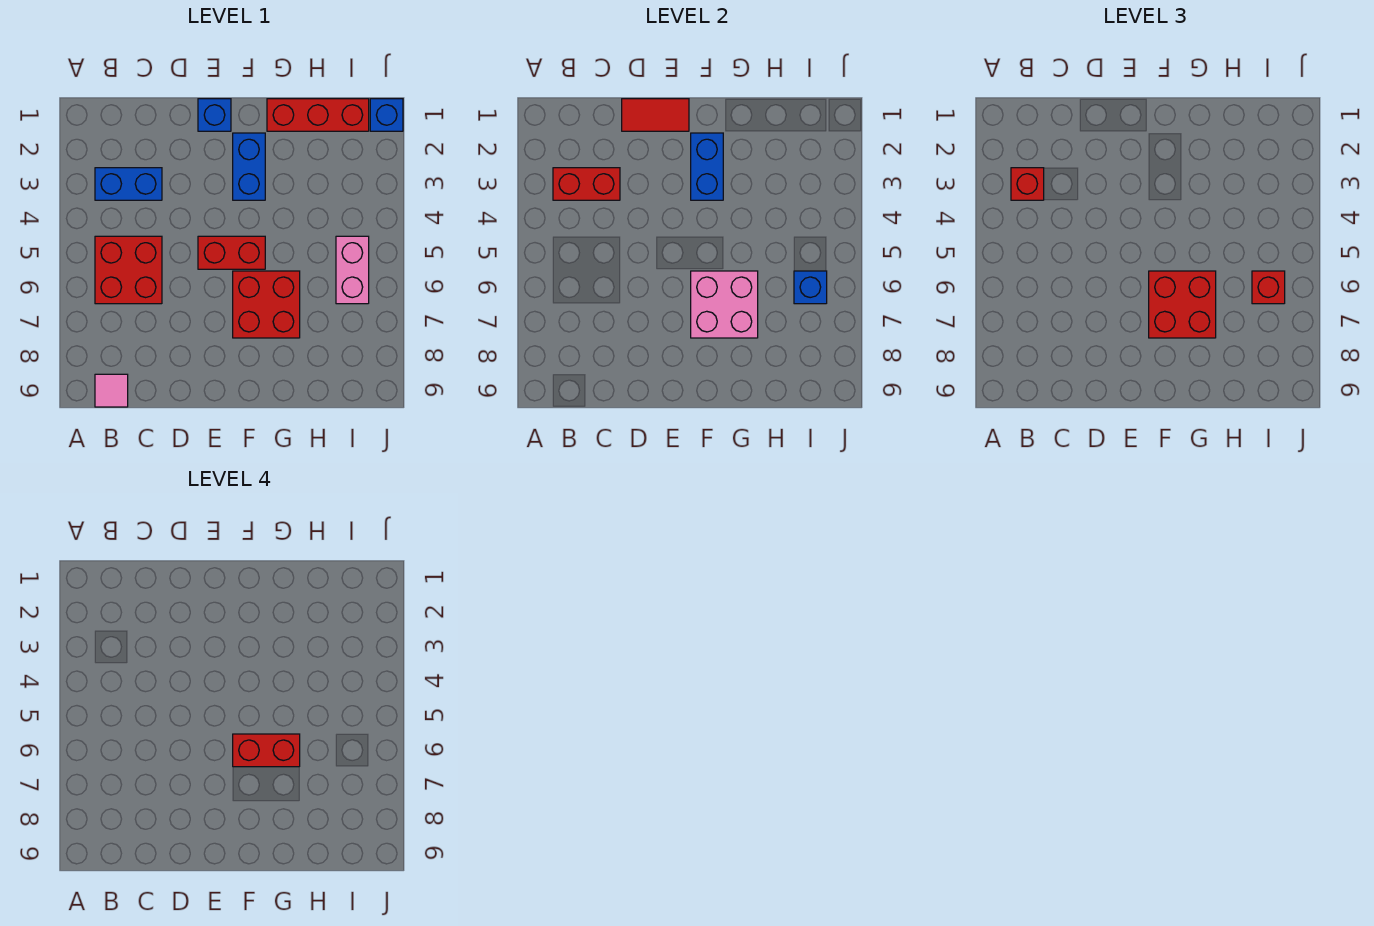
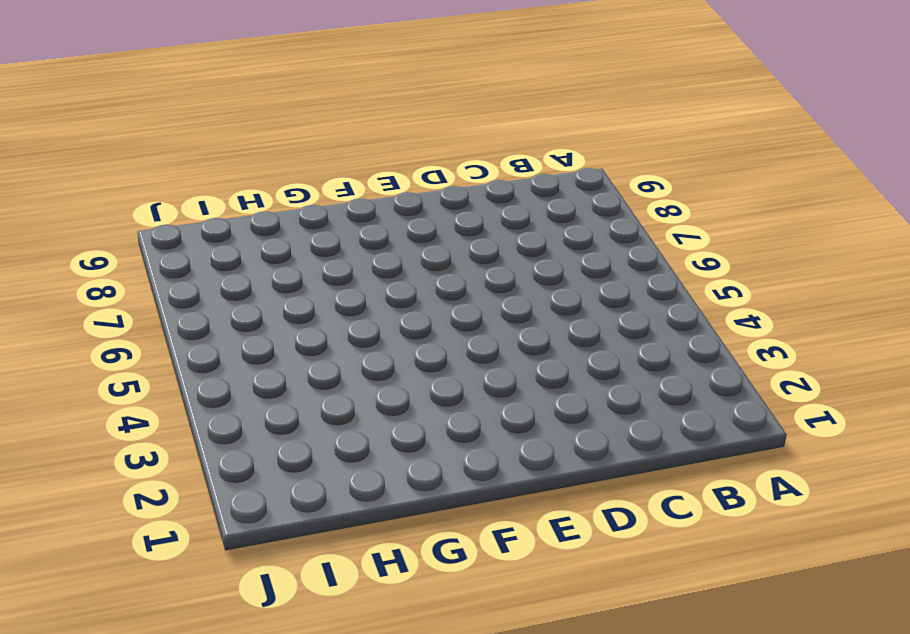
none -> blue brick B3:C3 level 1
none -> red brick B5:C6 level 1
none -> pink tile B9 level 1

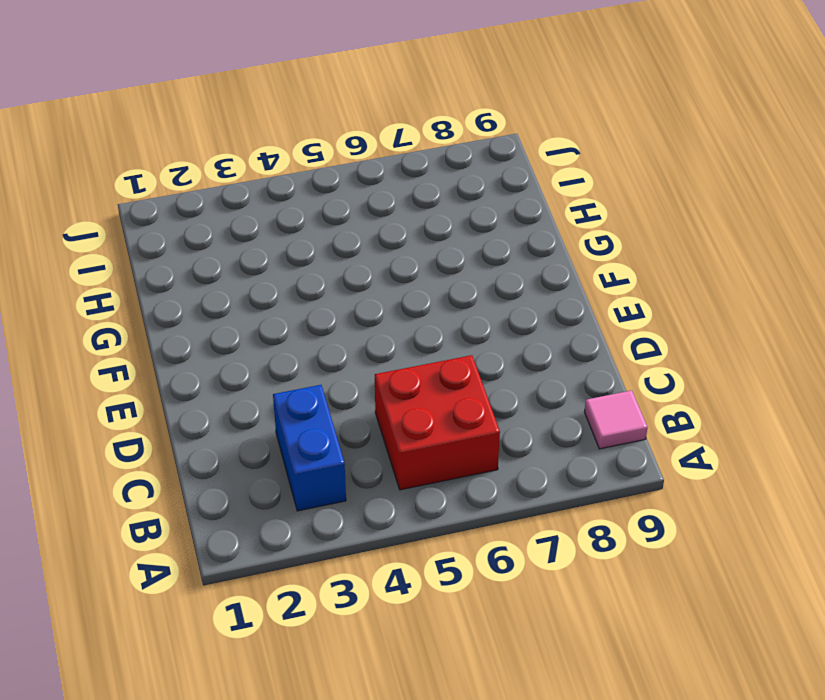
none -> blue brick E1 level 1
none -> red brick E5:F5 level 1
none -> blue brick F2:F3 level 1

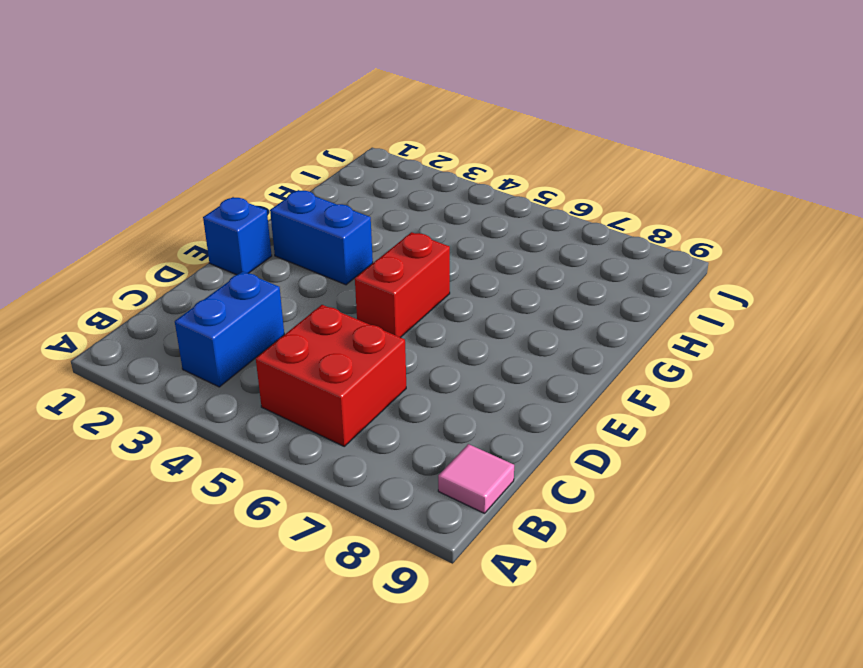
none -> red brick F6:G7 level 1
none -> red brick G1:I1 level 1
none -> pink brick I5:I6 level 1

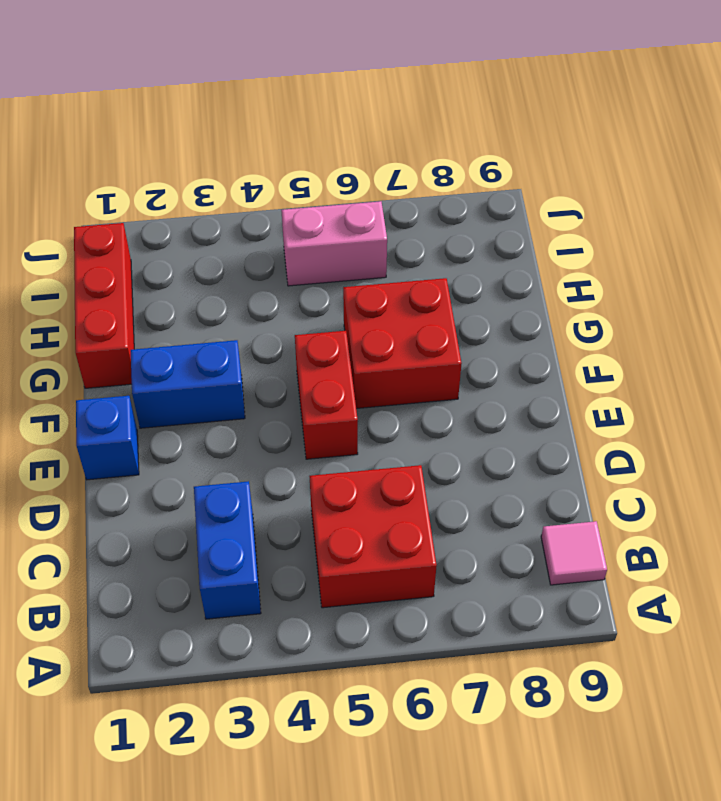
none -> blue brick J1 level 1
none -> red brick B3:C3 level 2
none -> red tile D1:E1 level 2

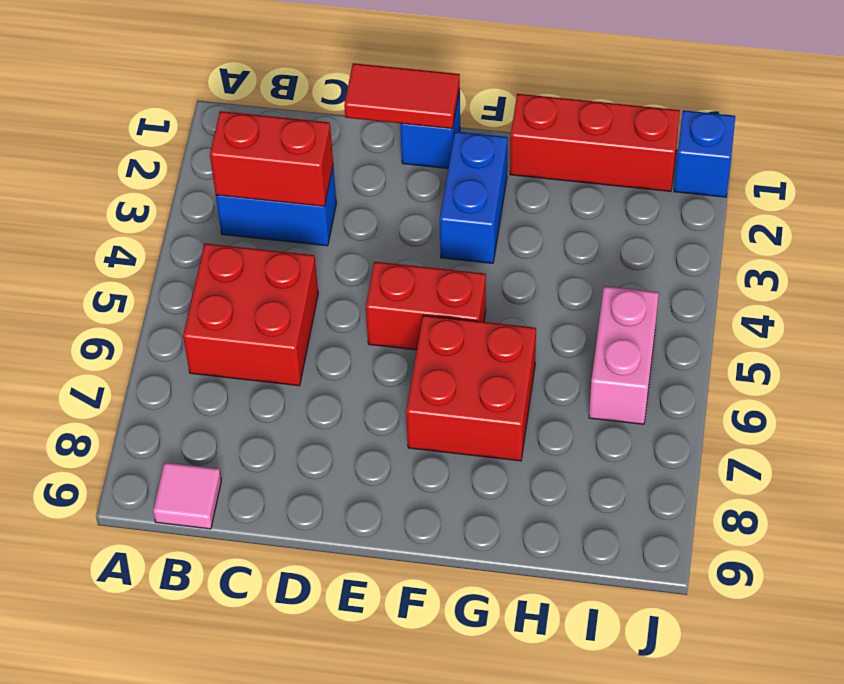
none -> blue brick F2:F3 level 2
none -> pink brick F6:G7 level 2
none -> blue brick I6 level 2

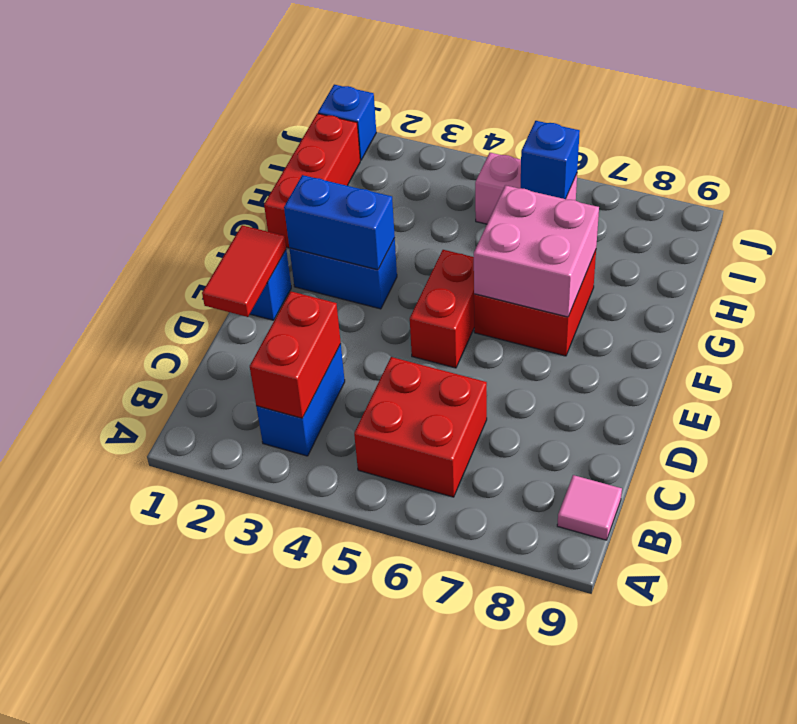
none -> red brick B3 level 3
none -> red brick F6:G7 level 3
none -> red brick I6 level 3

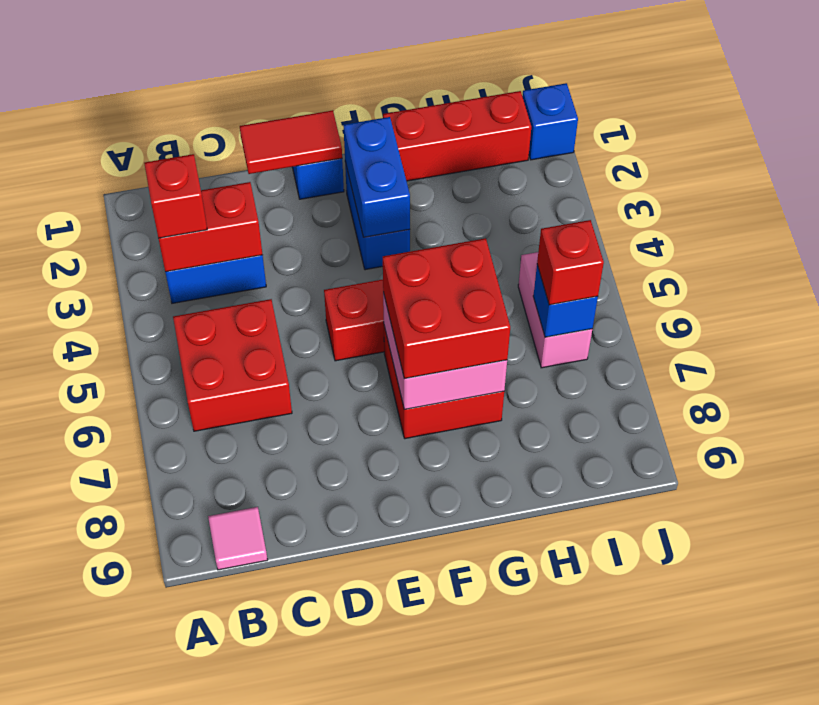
none -> red brick F6:G6 level 4

